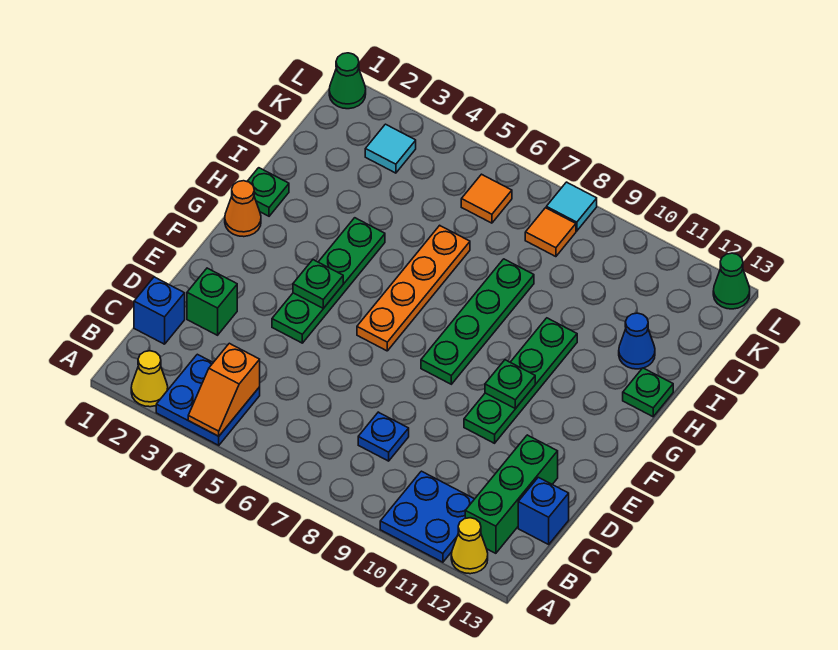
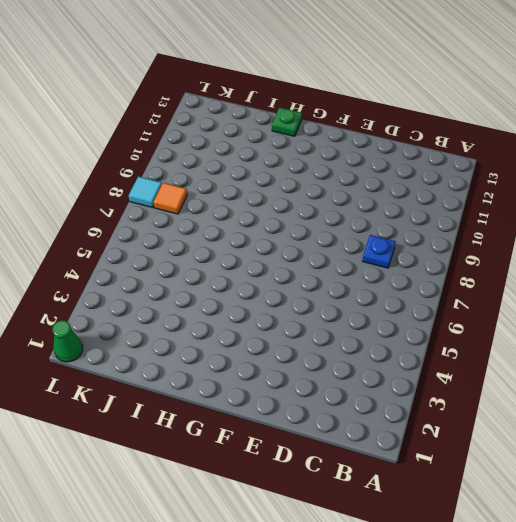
none -> yellow cone A2 level 1
none -> blue plate A3:B4 level 1
none -> blue plate A10:B11 level 1

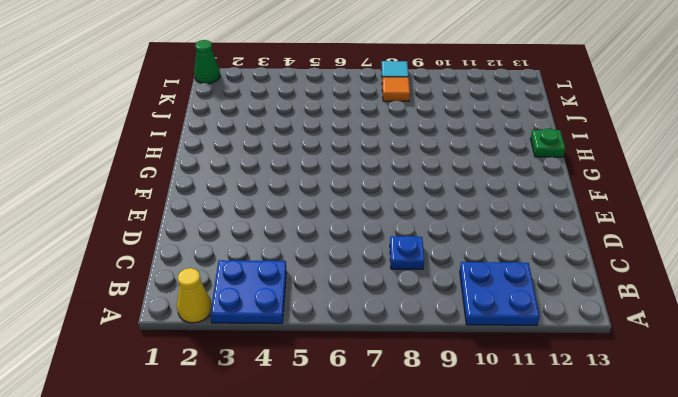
none -> yellow cone A12 level 1
none -> green brick B12:D12 level 1
none -> blue brick C1 level 1

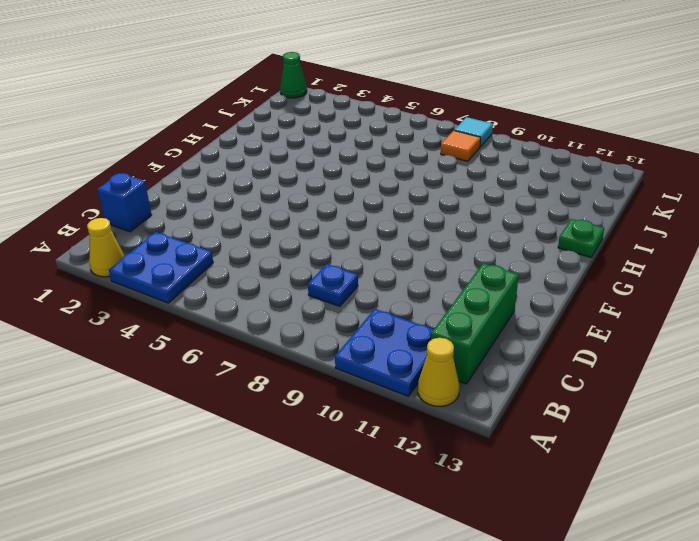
none -> blue brick C13 level 1
none -> green brick D2 level 1
none -> green plate E4:H4 level 1

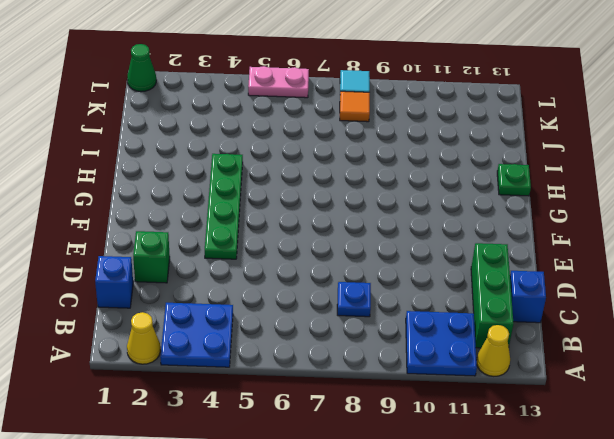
pink plate L5:L6 level 1 -> none
none -> green plate E10:H10 level 1
none -> orange plate F6:I6 level 1
none -> green plate F8:I8 level 1

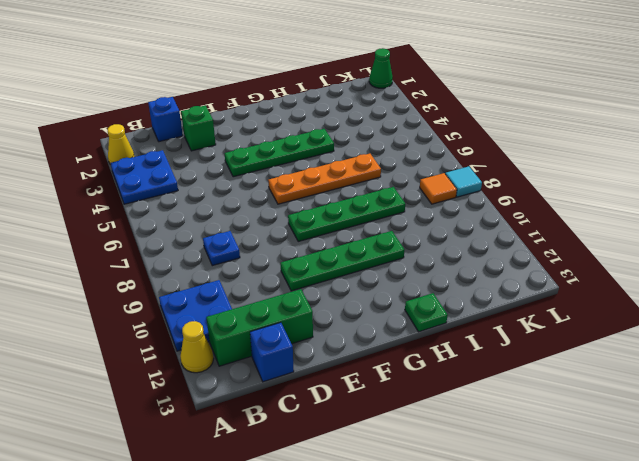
none -> orange cone G1 level 1
none -> green plate H1 level 1
none -> blue cone I12 level 1

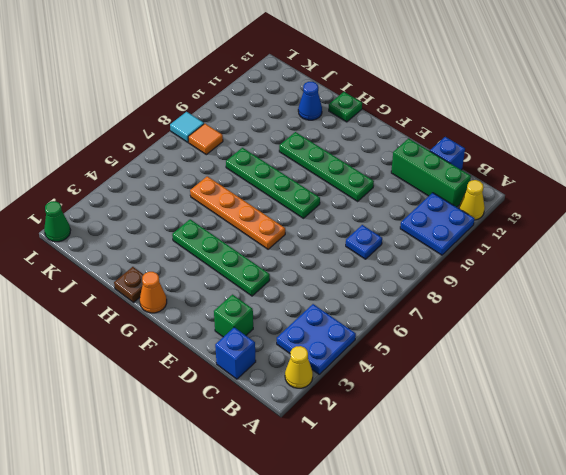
brown plate H1 level 1 -> green plate H1 level 1
none -> cyan tile K3 level 1
none -> orange tile K6 level 1
none -> green cone L13 level 1

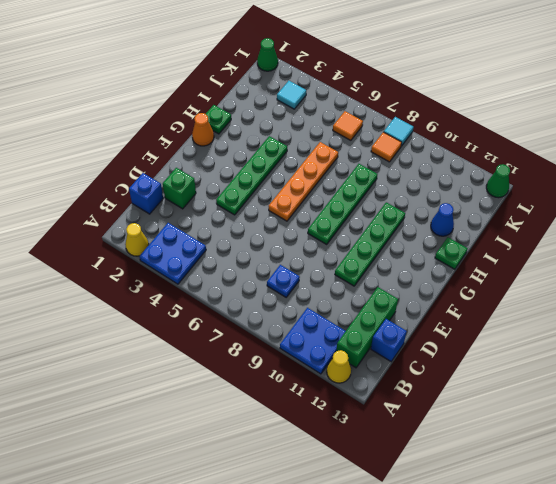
none -> orange slope A4:B4 level 2 top B
none -> green plate F4 level 2
none -> green plate F10 level 2

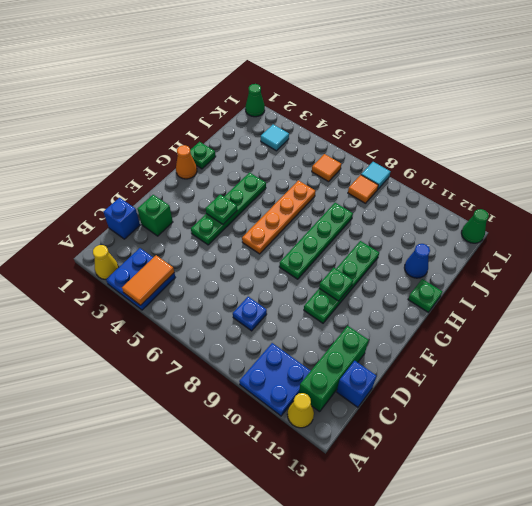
orange tile A4:B4 level 2 -> orange slope A4:B4 level 2 top B

